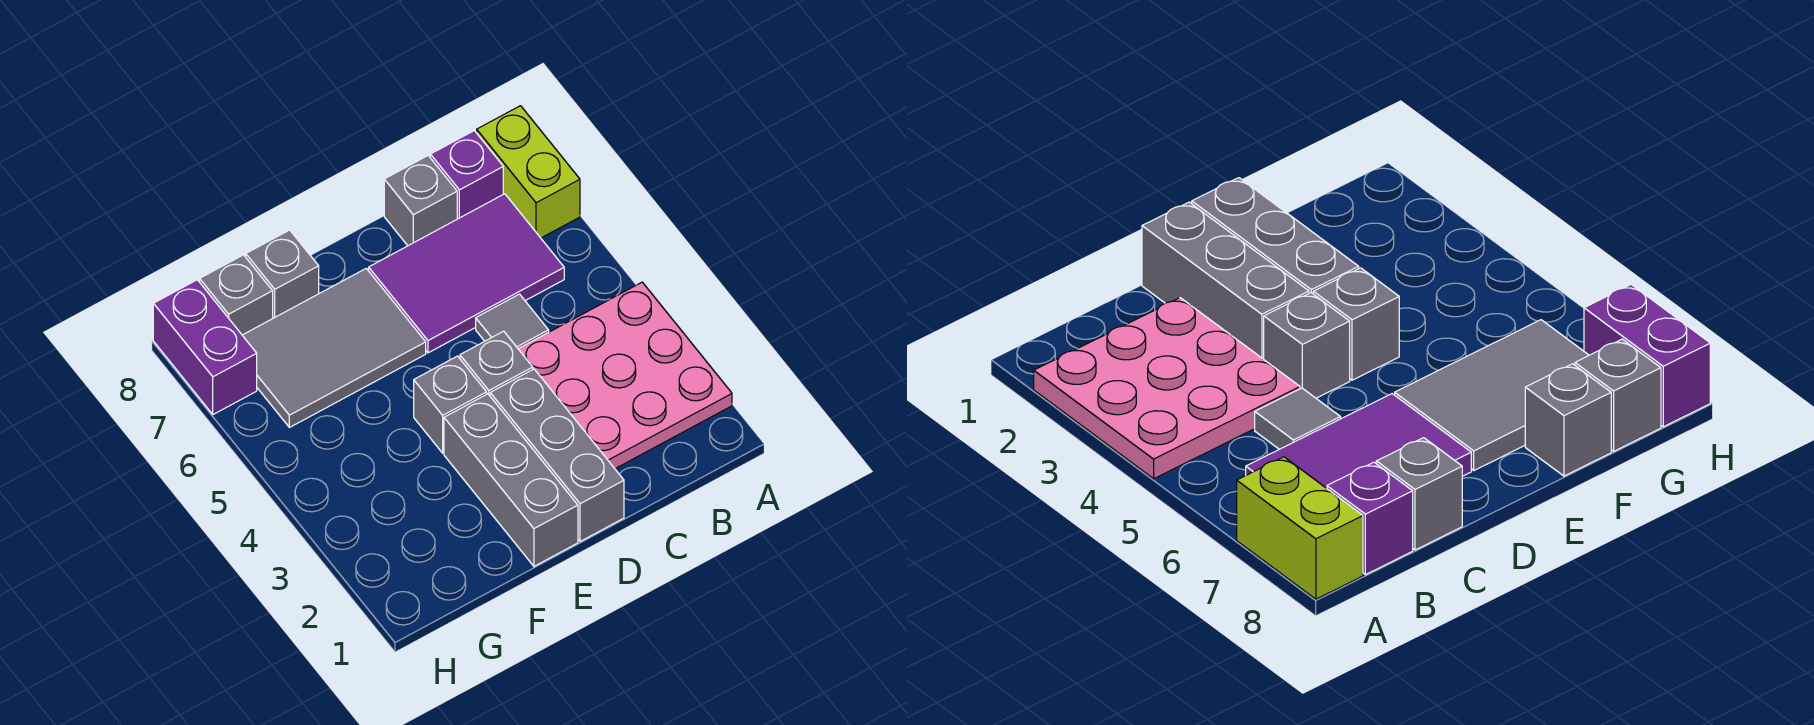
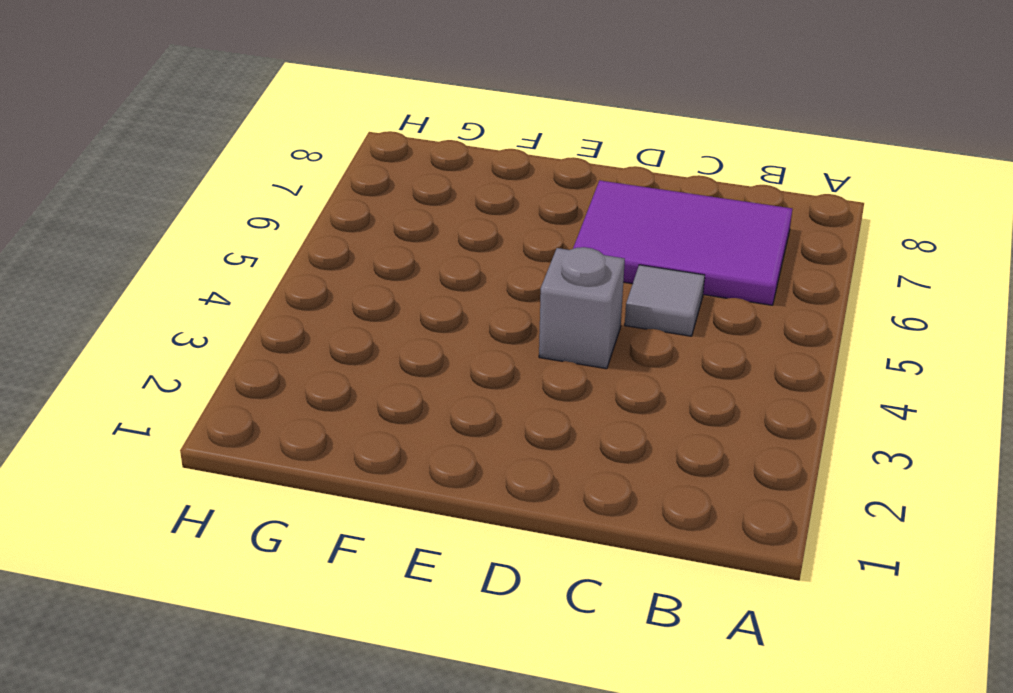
none -> pink plate A2:C4 level 1
none -> lime brick A7:A8 level 1
none -> purple brick B8 level 1

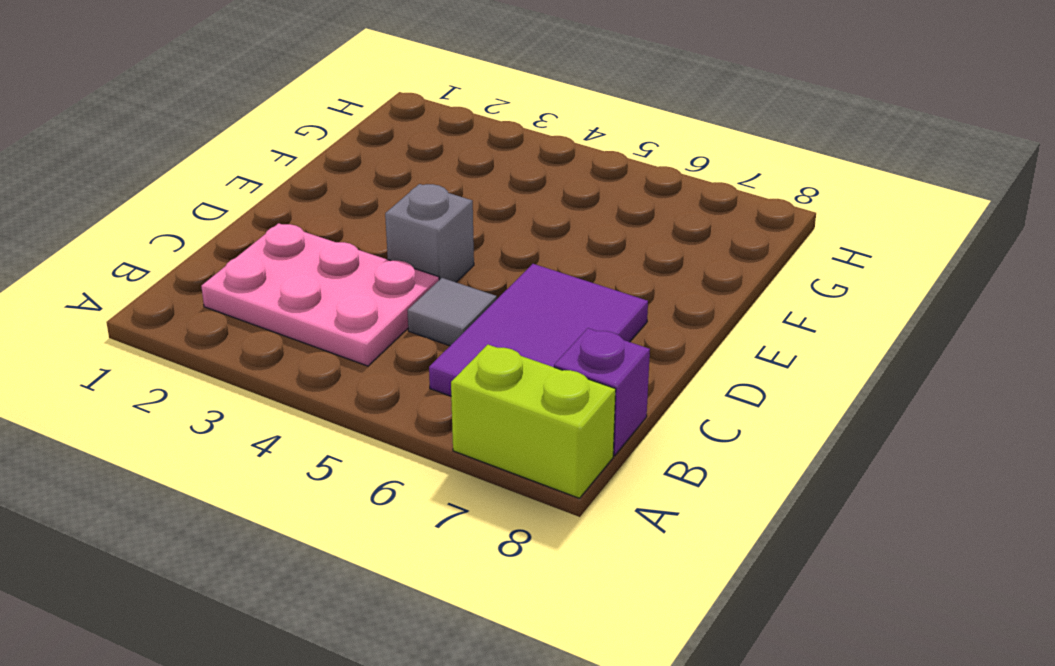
pink plate B2:C4 level 1 -> pink plate A2:C4 level 1
none -> grey brick C8 level 1
none -> grey brick D1:D3 level 1
none -> grey brick E1:E3 level 1

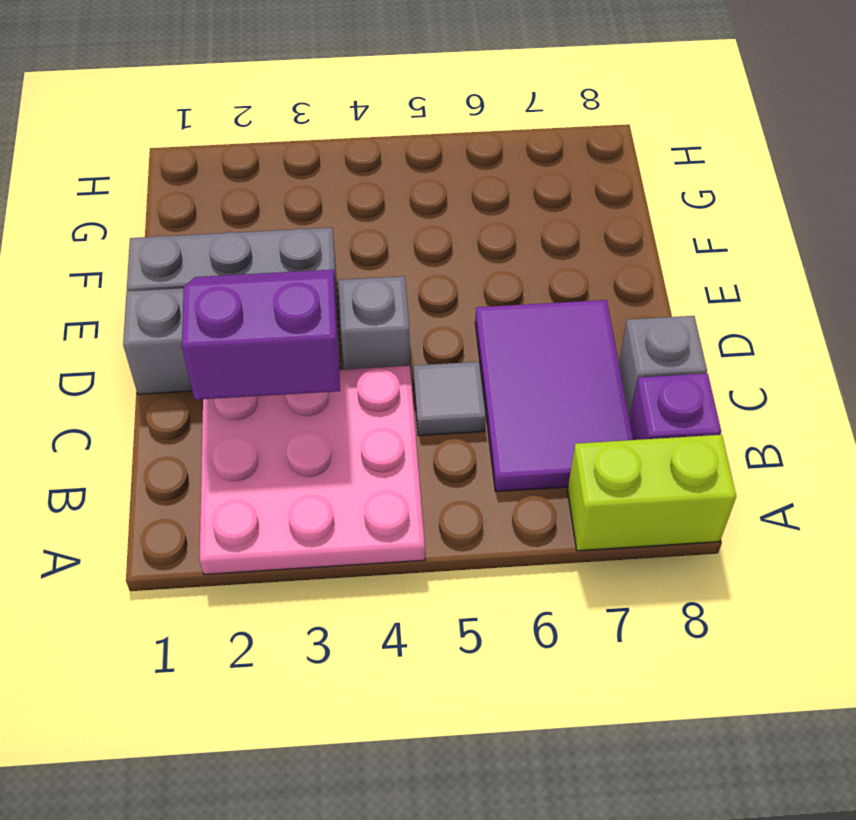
purple slope C2:D3 level 2 top C -> none
none -> grey brick E4 level 1
none -> grey tile E6:G7 level 1
none -> grey brick F8 level 1

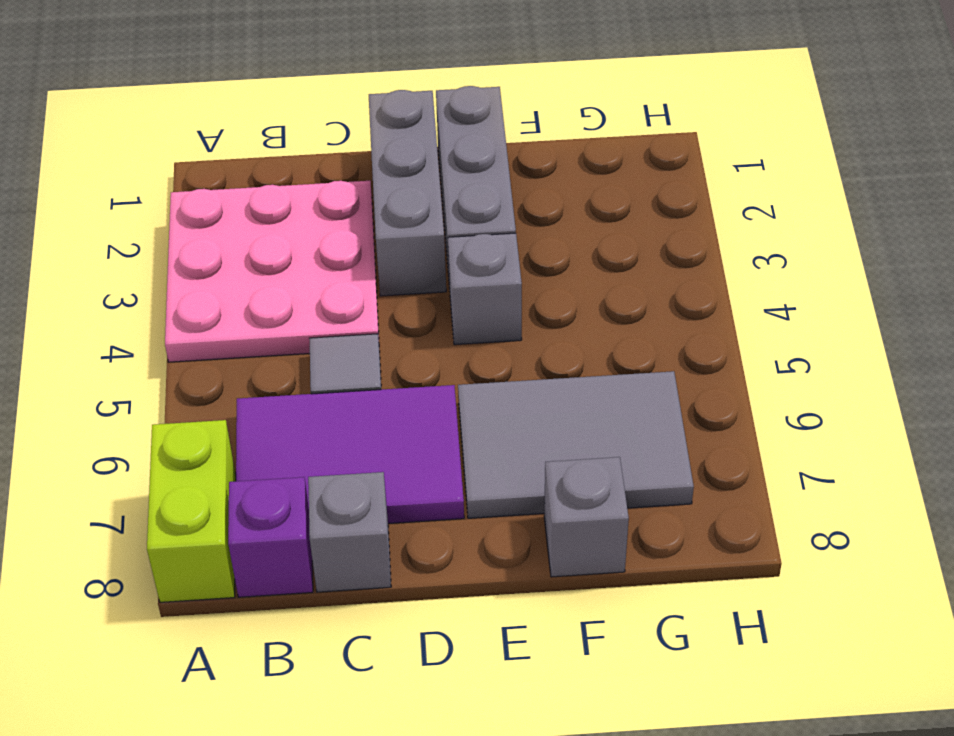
none -> grey brick D4 level 1
none -> grey brick G8 level 1
none -> purple brick H7:H8 level 1

